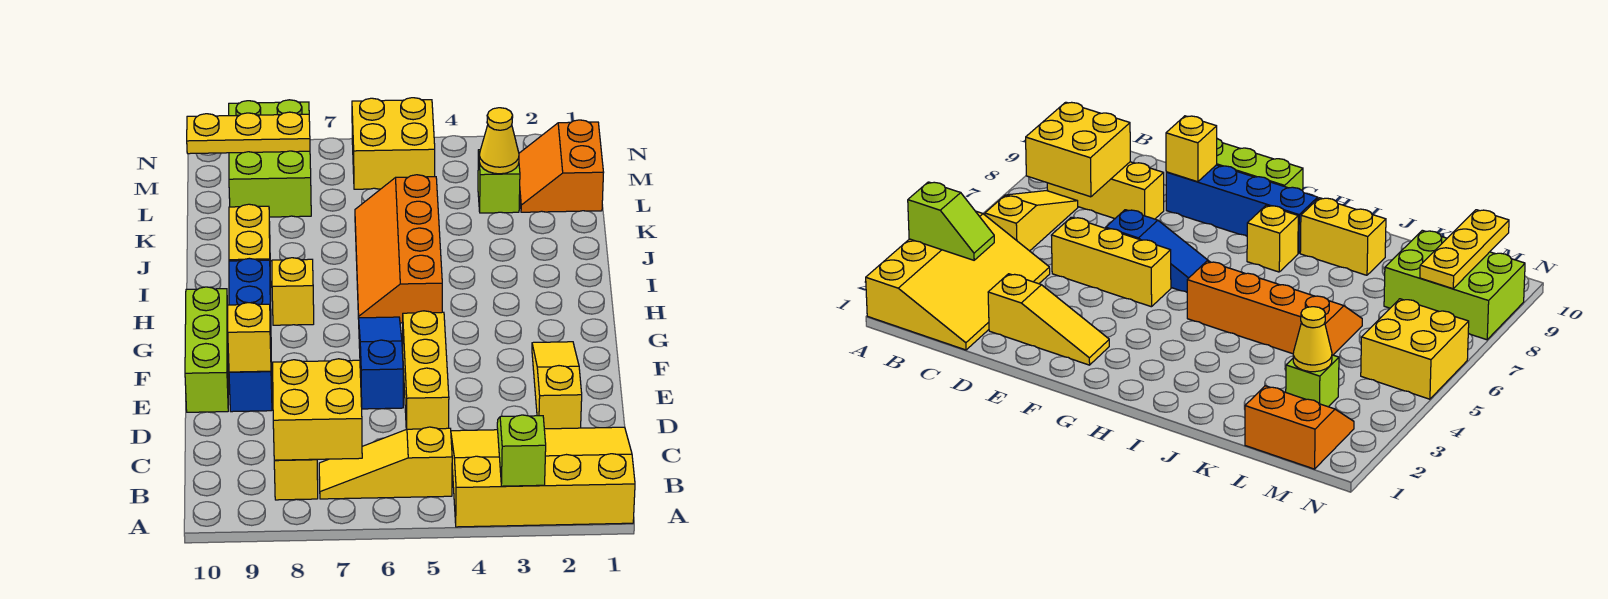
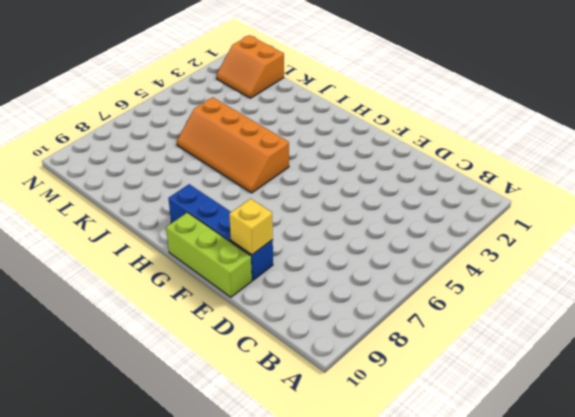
none -> yellow slope A1:C4 level 1 top A
none -> yellow slope B5:B7 level 1 top 5
none -> yellow brick B8:D8 level 1

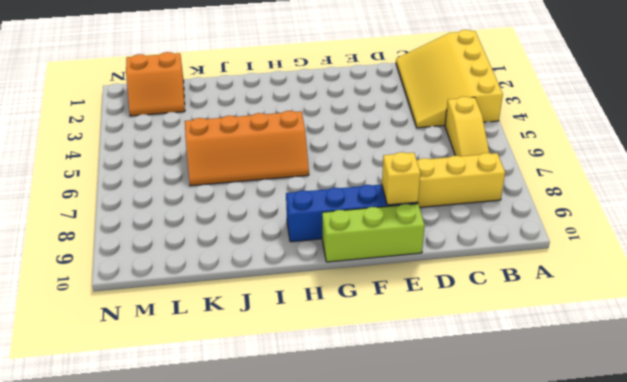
none -> yellow slope D2:F2 level 1 top D
none -> yellow brick D5:F5 level 1
none -> blue slope E6:G6 level 1 top E

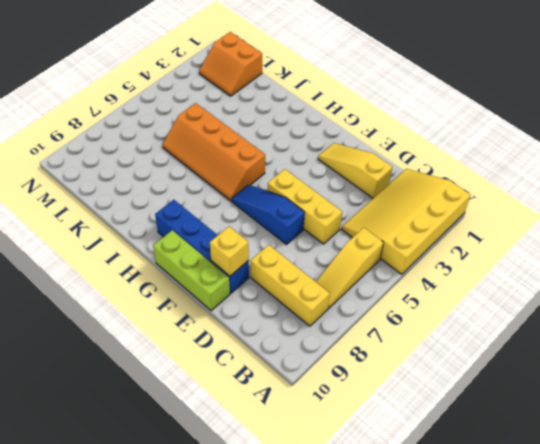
none -> yellow brick H8 level 1
none -> yellow brick I9:J9 level 1
none -> lime brick L3 level 1

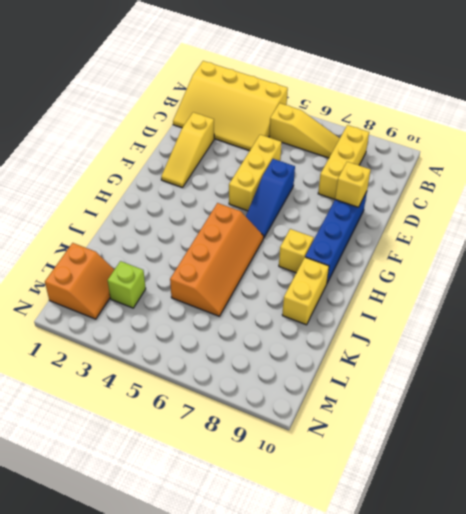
none -> lime brick E10:G10 level 1
none -> lime brick L8:N9 level 1
none -> yellow brick M5:N6 level 1

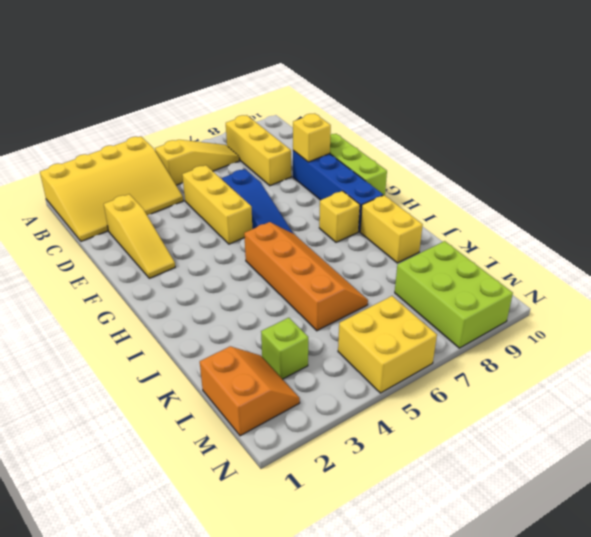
none -> lime slope A3:B3 level 2 top A
none -> yellow brick B7:C8 level 2
none -> yellow cone L3 level 2

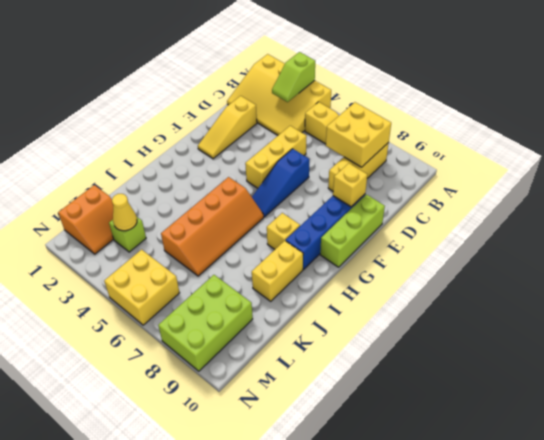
none -> yellow plate M8:M10 level 2

